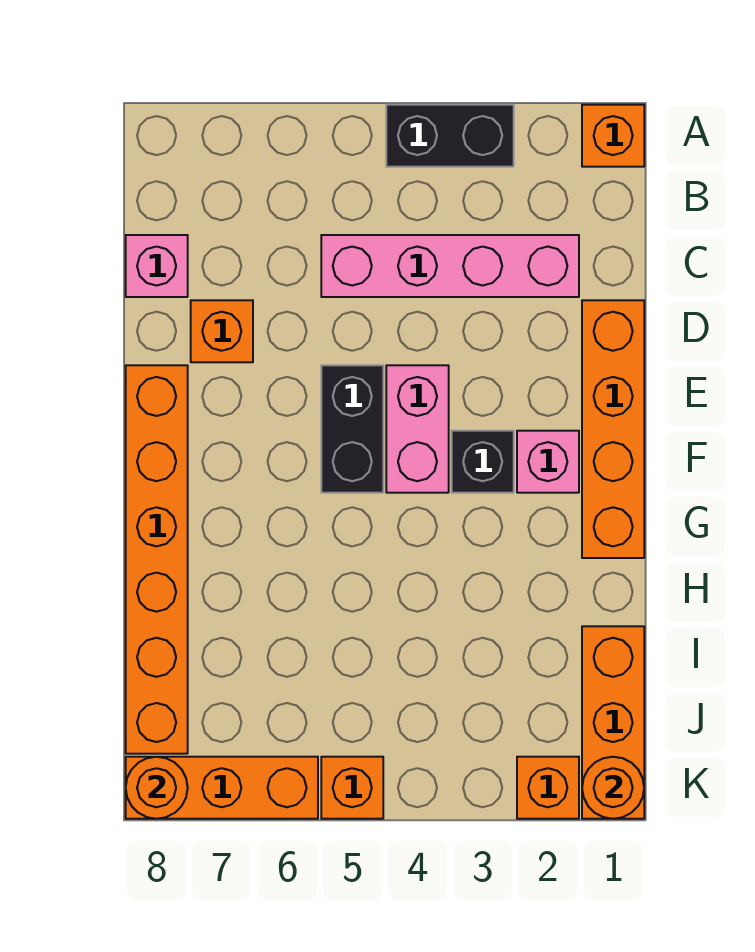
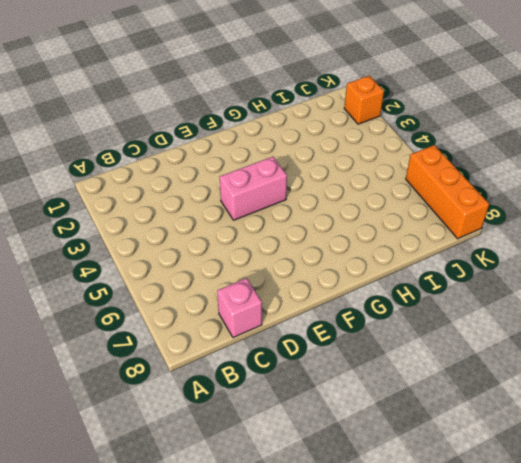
none -> orange brick A1 level 1
none -> black brick A3:A4 level 1
none -> pink brick C2:C5 level 1

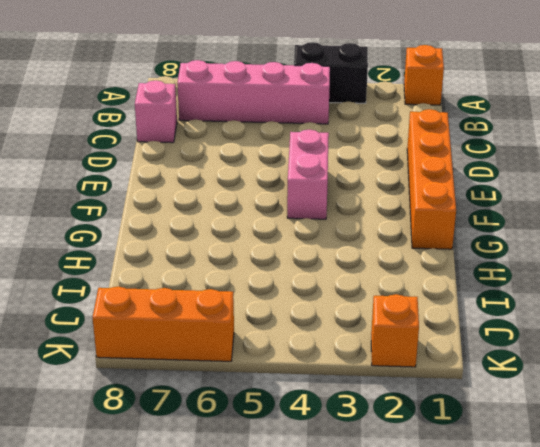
pink brick B4:B7 level 1 -> pink brick C2:C5 level 1
none -> orange brick D7 level 1
none -> black brick E5:F5 level 1
none -> orange brick E8:J8 level 1

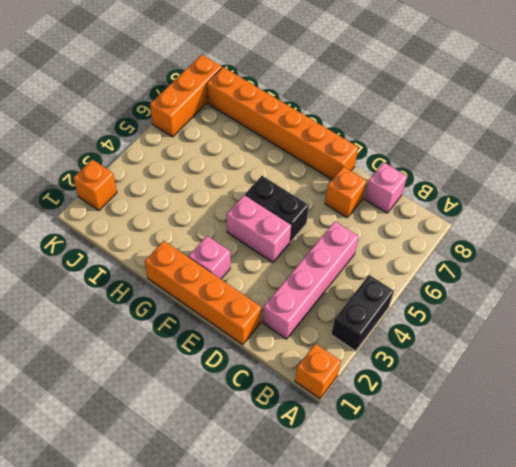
none -> black brick F3 level 1
none -> orange brick I1:K1 level 1
none -> orange brick K5 level 1

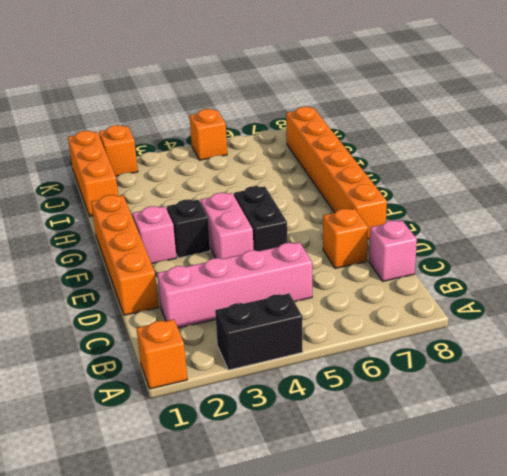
none -> orange brick K6:K8 level 1
none -> orange round brick K1 level 2
none -> orange round brick K8 level 2

